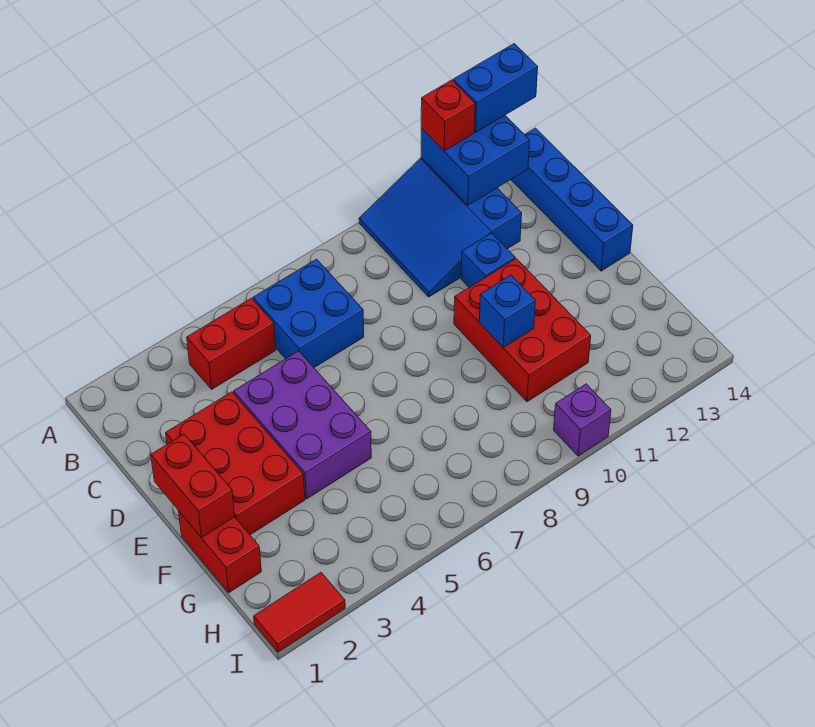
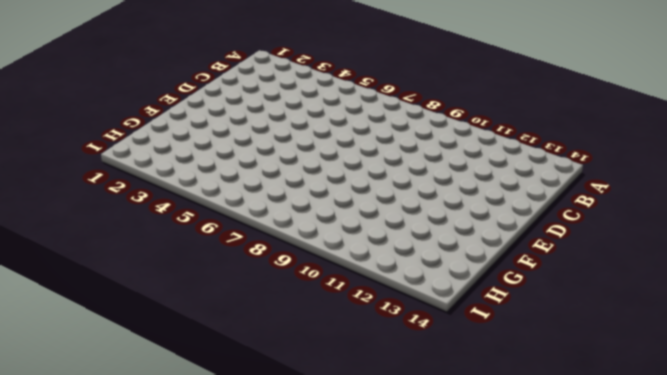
none -> blue slope A10:C12 level 1 top 12
none -> red brick B4:B5 level 1
none -> blue brick B6:C7 level 1

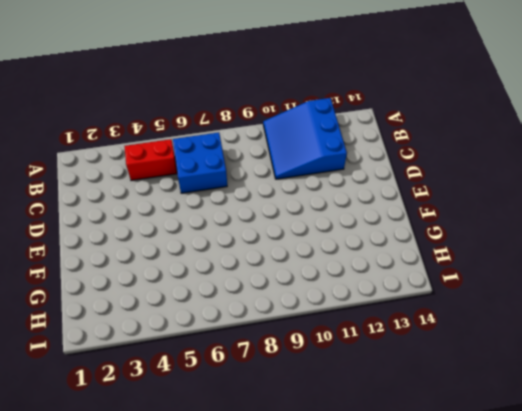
none -> blue brick B14:E14 level 1
none -> red brick D2:F3 level 1
none -> purple brick D4:F5 level 1

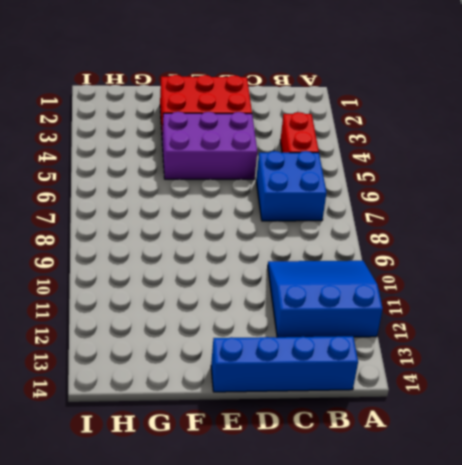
none -> blue brick D11 level 1
none -> red brick E10:G11 level 1
none -> red brick F1:G1 level 1

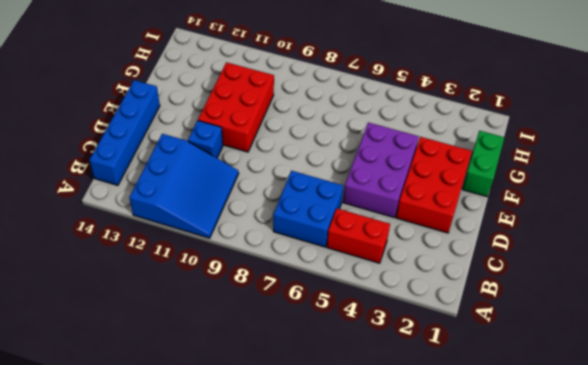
green brick F1:G1 level 1 -> red brick F1:G1 level 1
none -> red tile I1:I2 level 1
none -> purple brick I10 level 1
none -> blue brick A12:B13 level 2

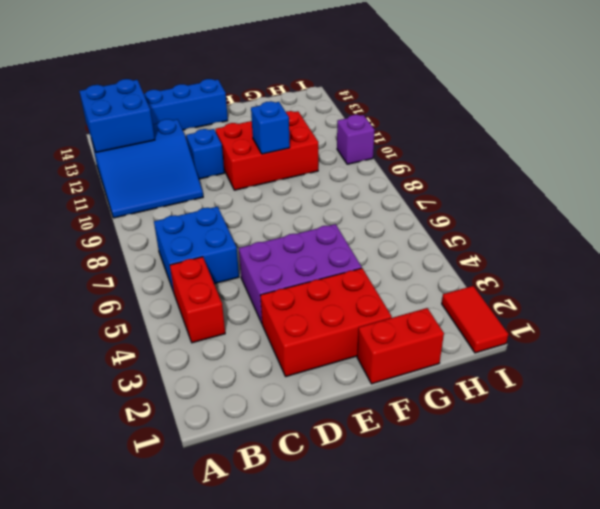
none -> red brick E1:F1 level 2
none -> red brick A12 level 3
none -> blue brick A13:A14 level 3

